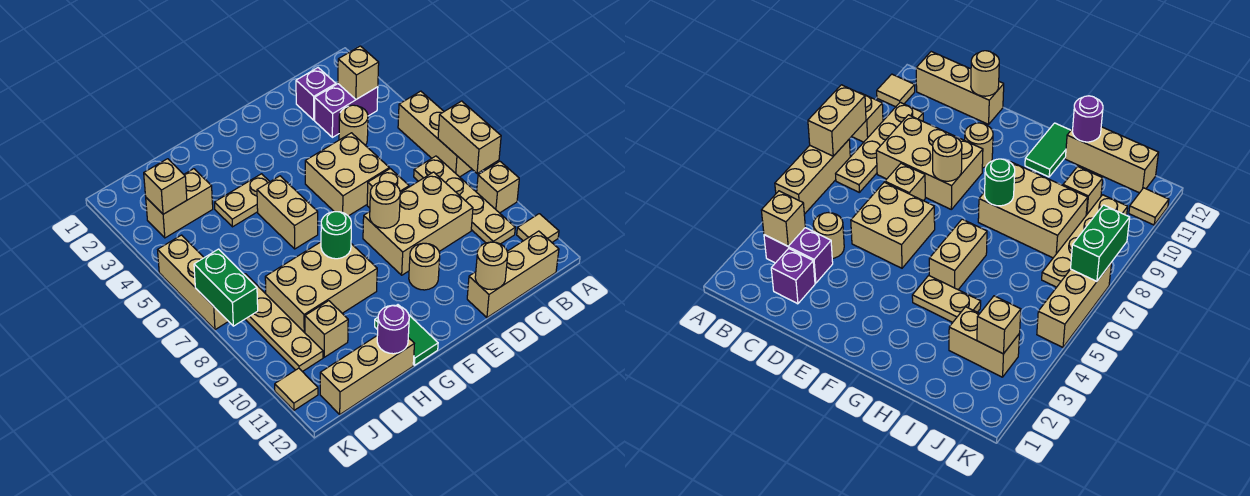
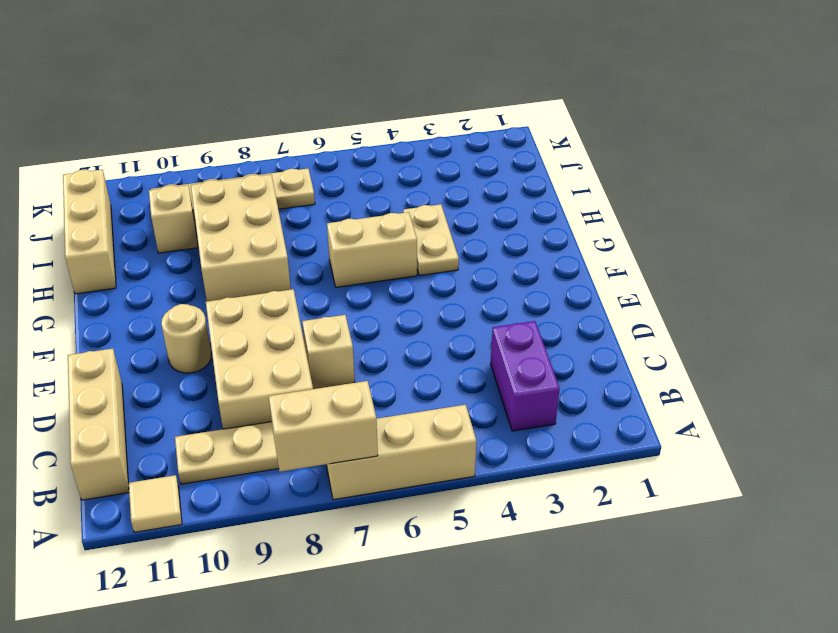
none -> tan brick A9 level 1
none -> purple brick C2 level 1
none -> tan round brick C4 level 1
none -> tan brick D5:E6 level 1

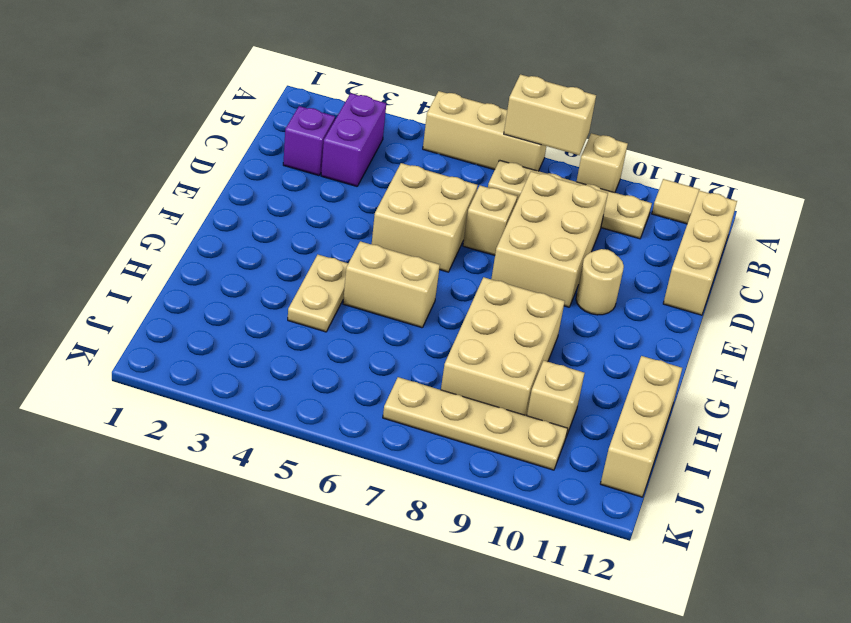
none -> tan round brick C4 level 1
none -> green tile G11:G12 level 1
none -> tan brick I3:J3 level 1
none -> tan brick K5:K7 level 1

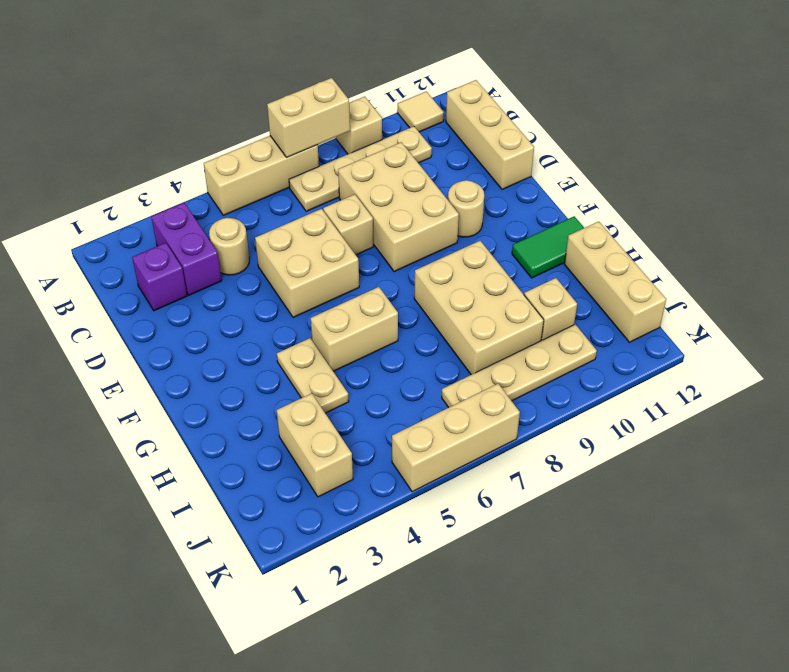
none -> tan tile K11 level 1
none -> tan brick B3 level 2
none -> tan round brick D12 level 2
none -> tan round brick E8 level 2

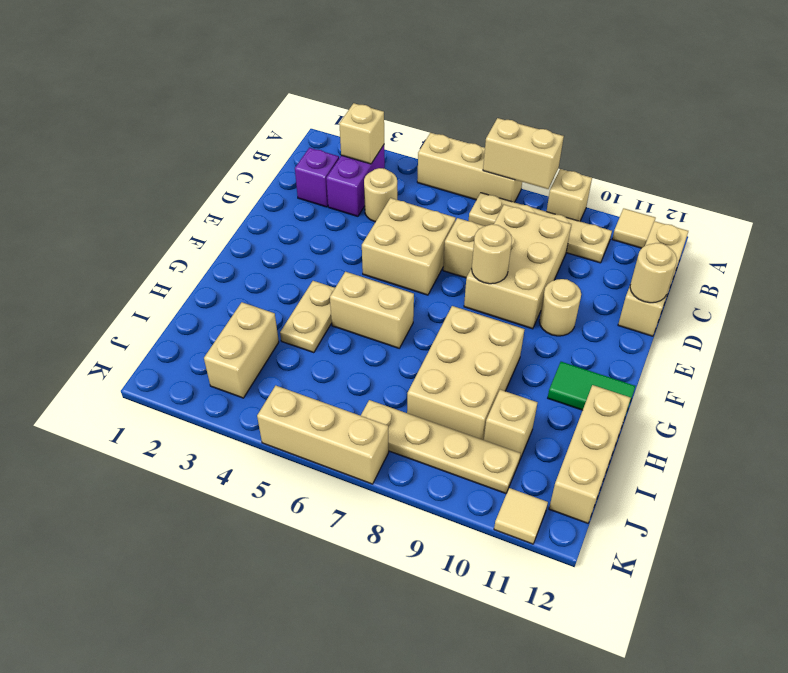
none -> green round brick G8 level 2
none -> purple round brick H12 level 2
none -> tan brick J3 level 2
none -> green brick K7:K8 level 2

